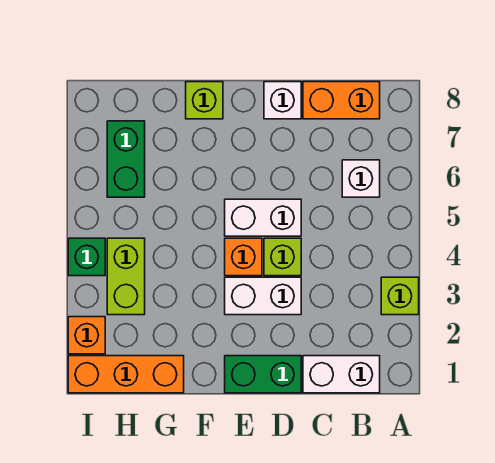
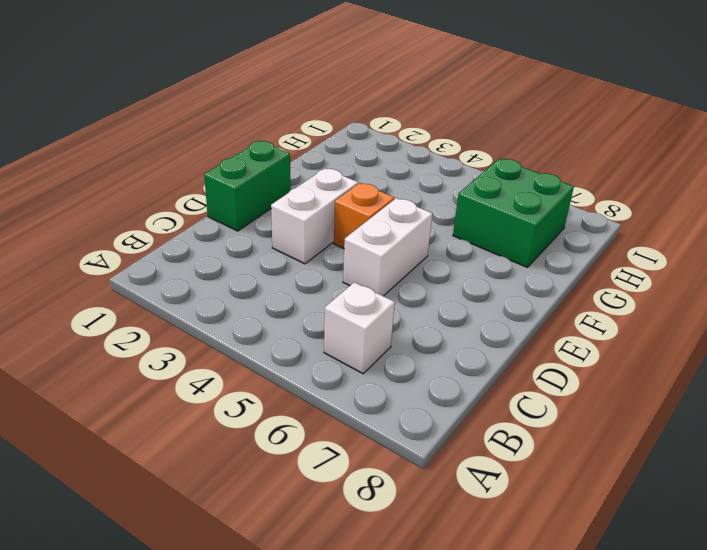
green brick G6:H7 level 1 -> green brick H6:H7 level 1
none -> lime brick A3 level 1
none -> white brick B1:C1 level 1
none -> orange brick B8:C8 level 1

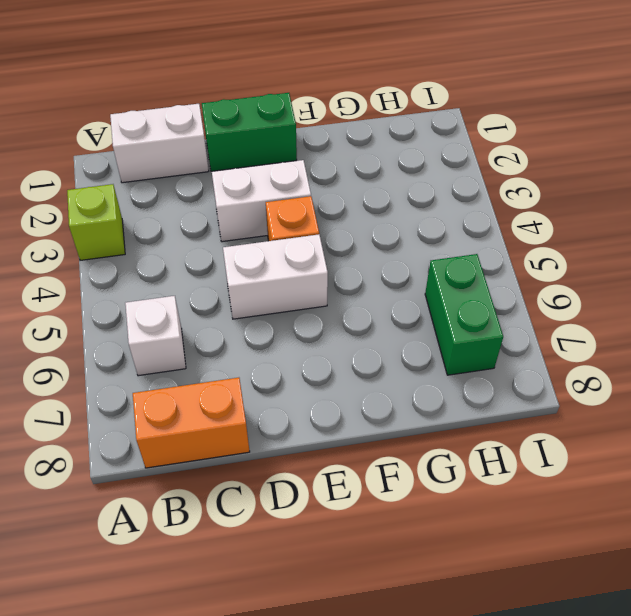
none -> lime brick D4 level 1
none -> white brick D8 level 1
none -> lime brick F8 level 1

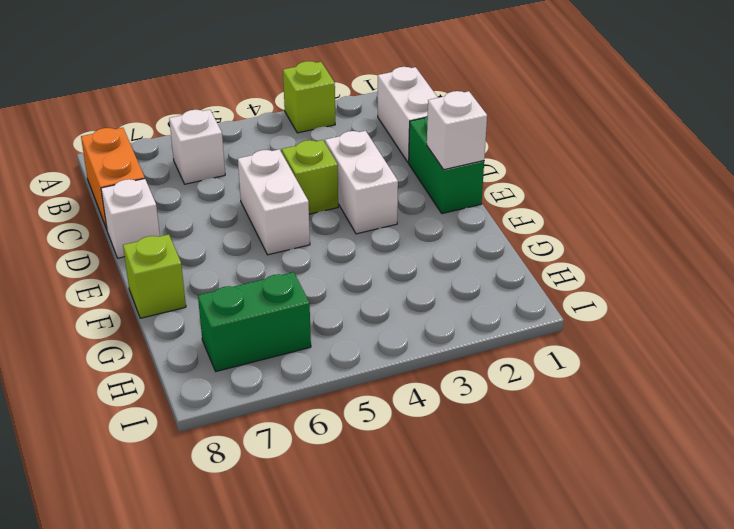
white brick E1 level 2 -> none
none -> orange brick E4 level 1
none -> orange brick G1:I1 level 1
none -> lime brick H3:H4 level 1

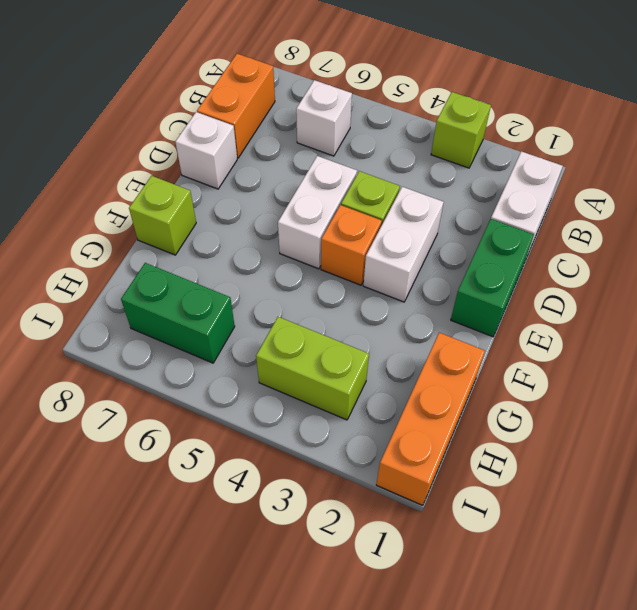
none -> orange brick I2 level 1
none -> green brick I4 level 1

